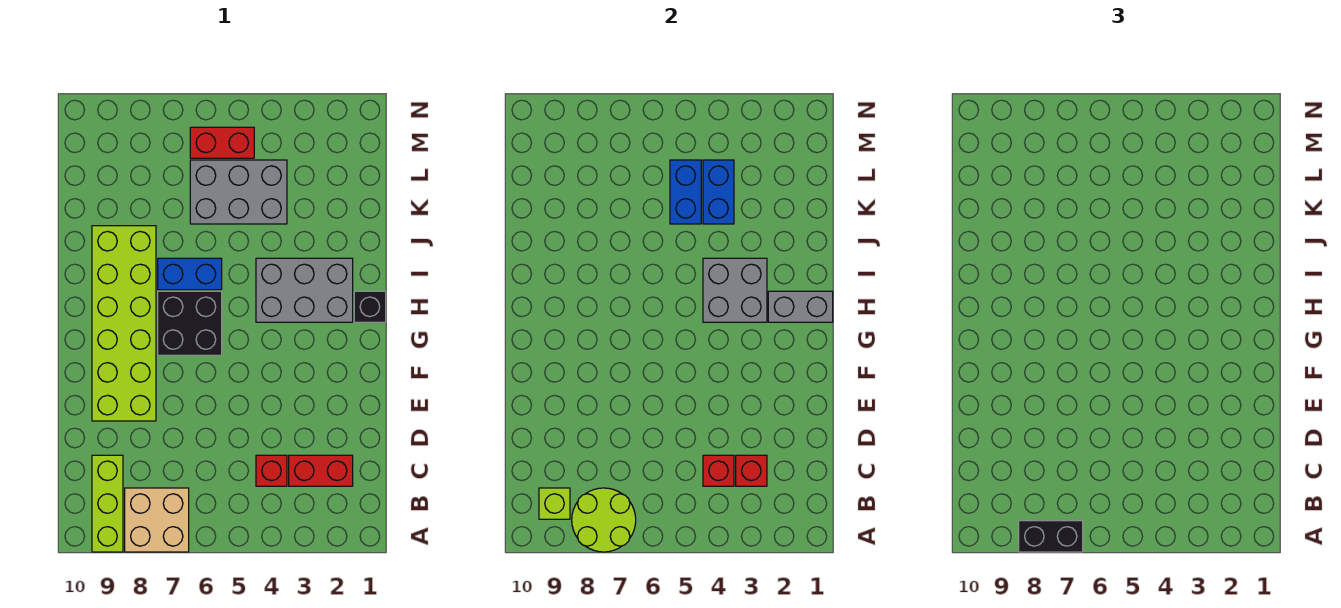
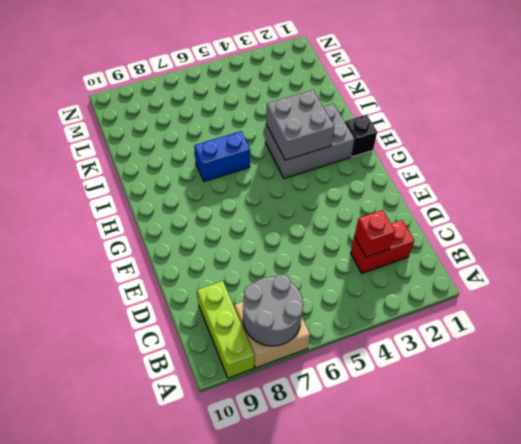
grey round brick A7:B8 level 2 -> lime round brick A7:B8 level 2
none -> red brick C4 level 1
none -> lime brick E8:J9 level 1
none -> black brick G6:H7 level 1

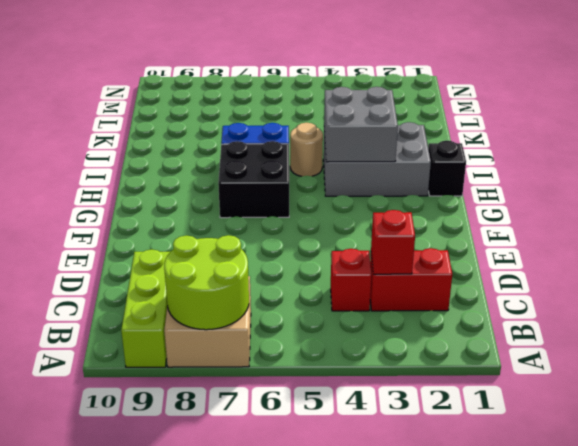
tan round brick I5 level 1 -> none
none -> lime brick E8:J9 level 1
none -> grey brick K4:L6 level 1
none -> red brick M5:M6 level 1

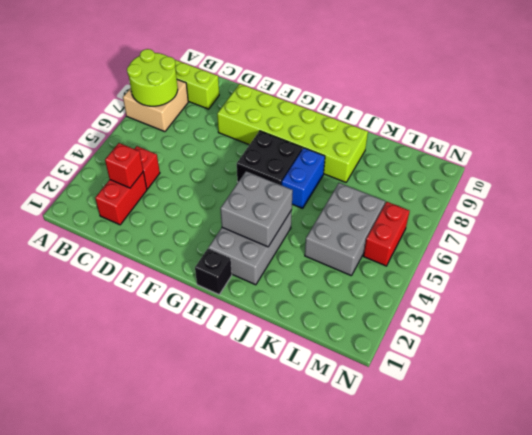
none -> lime brick B9 level 2
none -> red brick C4 level 2
none -> grey brick H1:H2 level 2

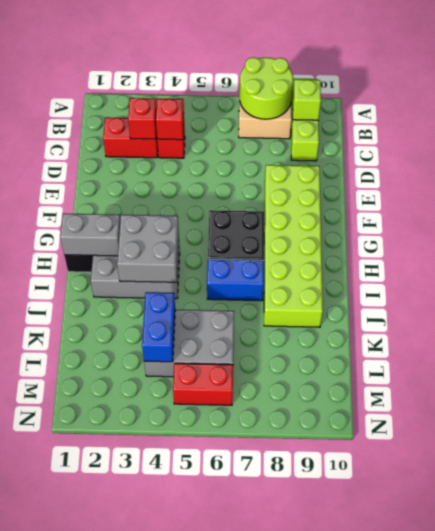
none -> blue brick K5:L5 level 2
none -> black brick A7:A8 level 3

